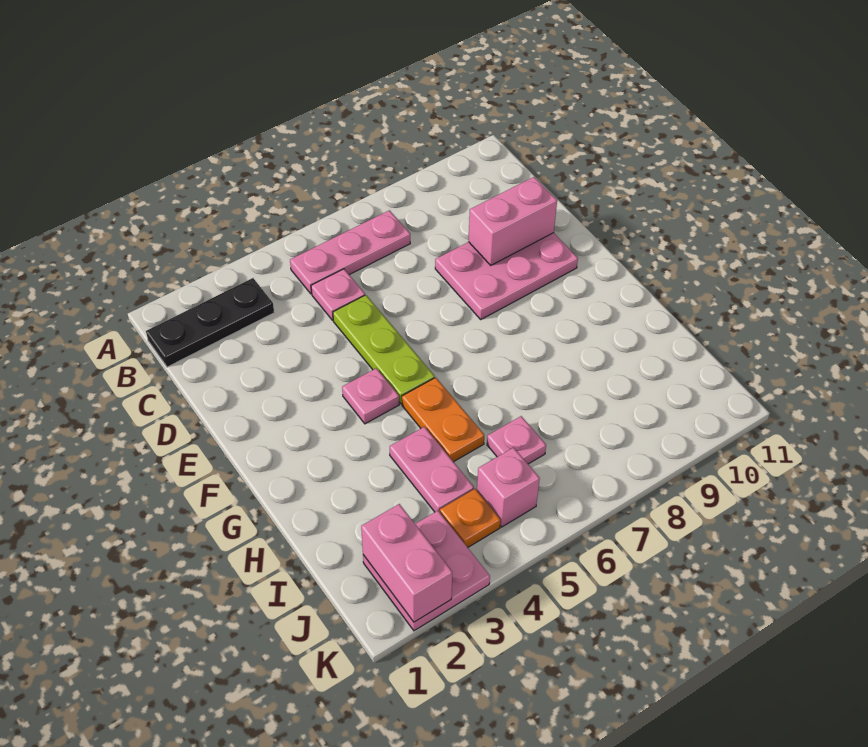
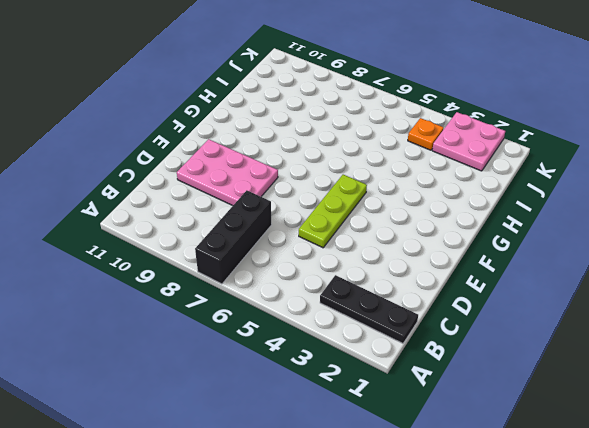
black brick A7:C7 level 1 -> pink plate B5:B7 level 1
none -> pink plate C5 level 1
none -> pink plate F4 level 1
none -> orange plate G5:H5 level 1

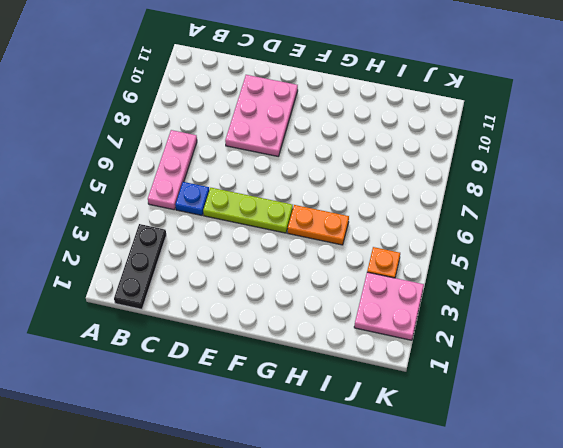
blue plate C5 level 1 -> pink plate C5 level 1
none -> pink plate F4 level 1
none -> pink plate H4:I4 level 1
none -> pink plate I6 level 1

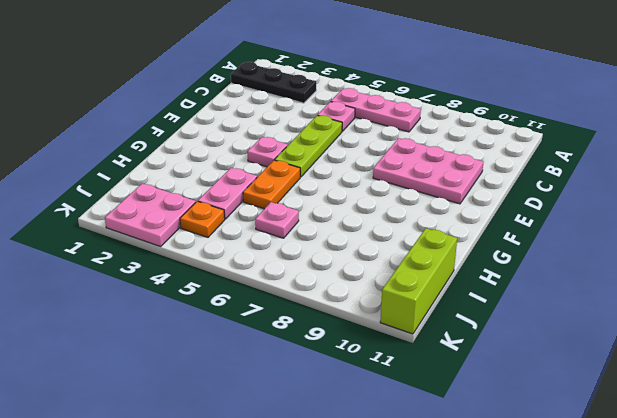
lime brick I11:K11 level 1 -> none
none -> pink brick J5 level 1
none -> pink brick D9:D10 level 2
none -> pink brick J2:K2 level 2

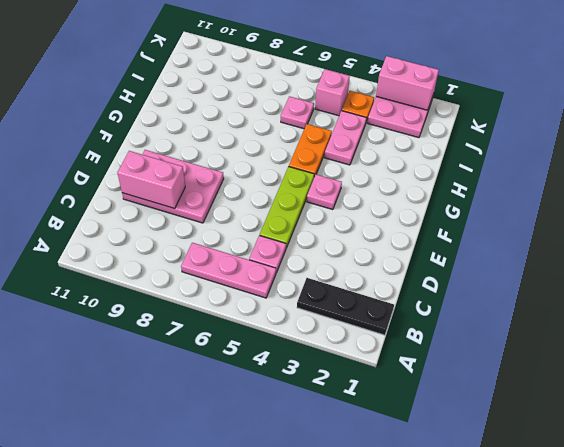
pink brick K2:K3 level 2 -> pink brick J2:K2 level 2

